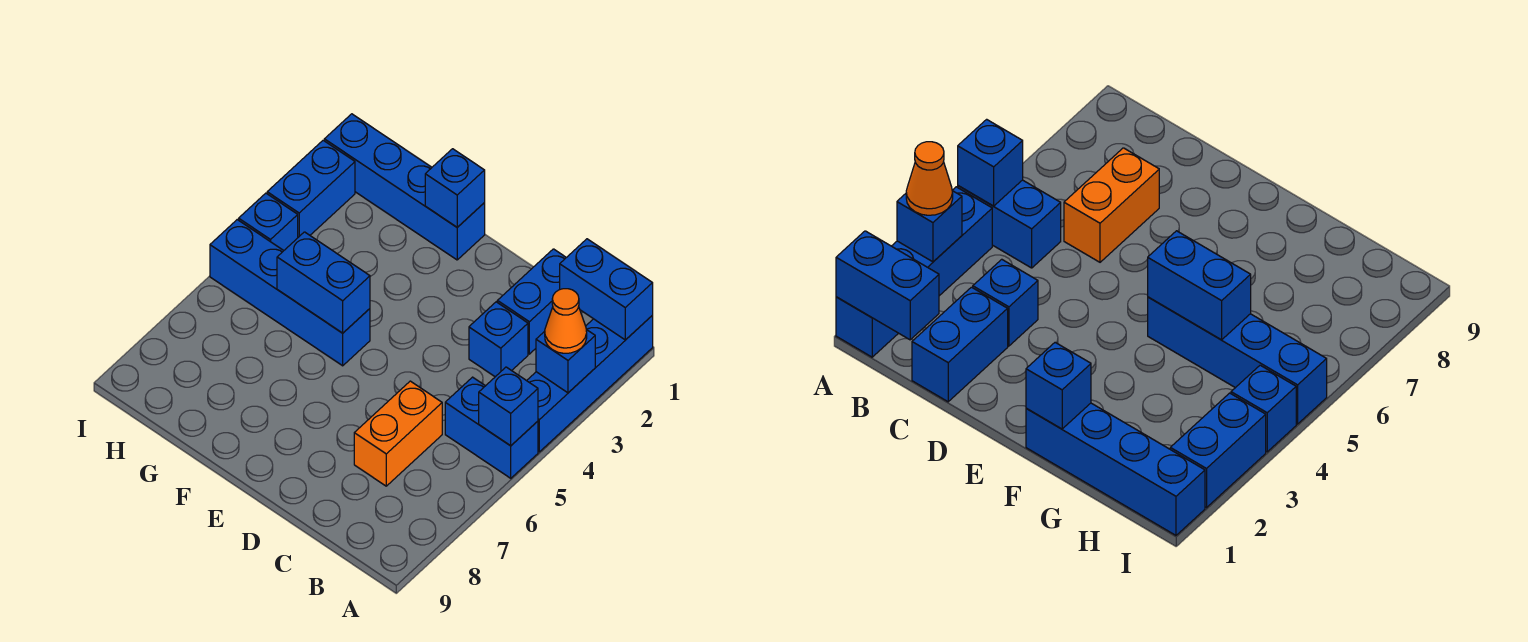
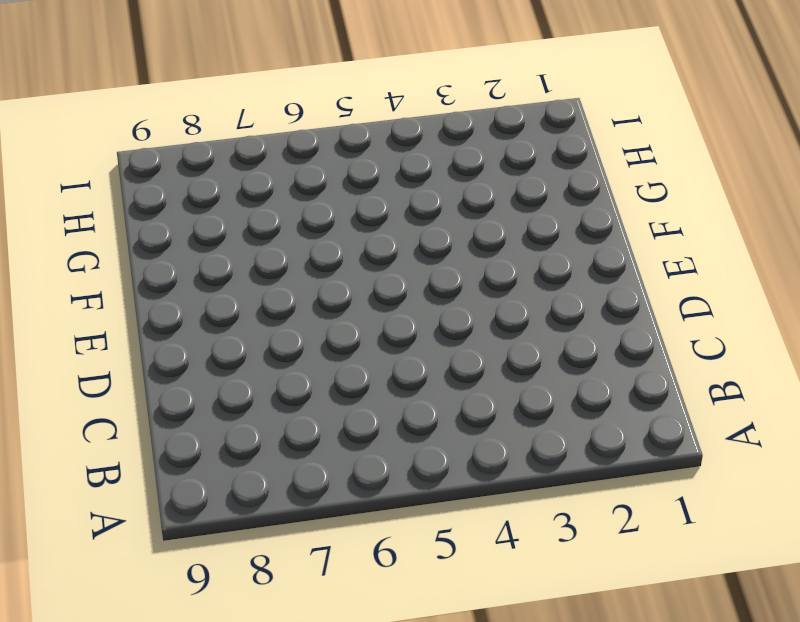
none -> blue brick A1:A4 level 1
none -> blue brick A5:B5 level 1
none -> blue brick C1:C2 level 1

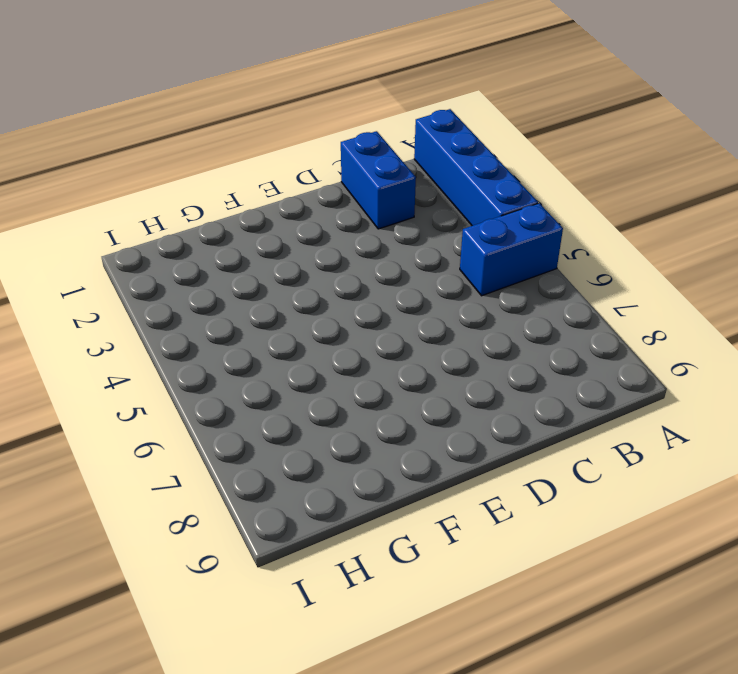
none -> blue brick C3 level 1
none -> orange brick C6:C7 level 1
none -> blue brick F1:I1 level 1

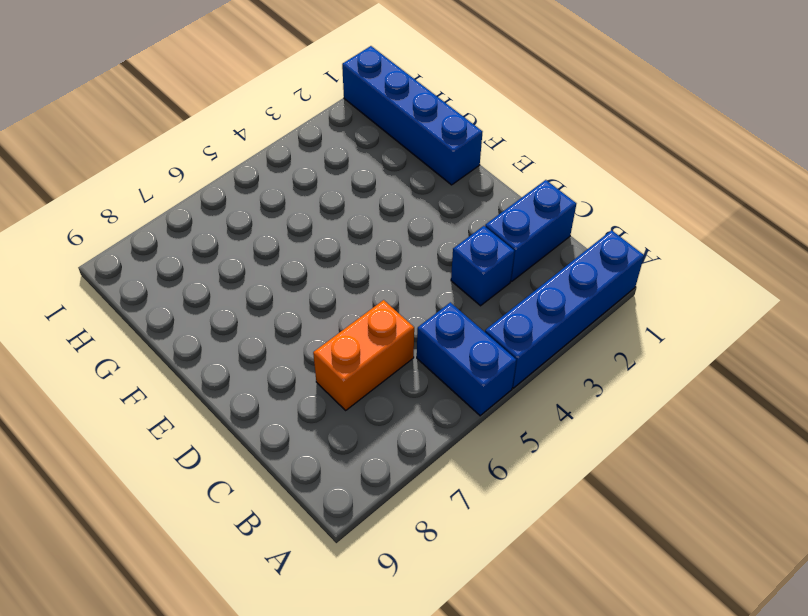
none -> blue brick F5:I5 level 1
none -> blue brick I2:I3 level 1
none -> blue brick I4 level 1

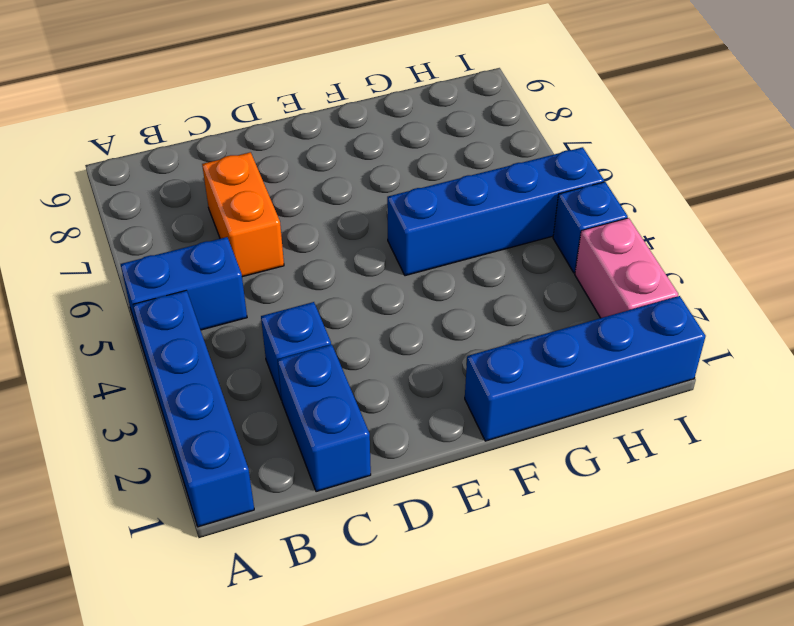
pink brick I2:I3 level 1 -> blue brick I2:I3 level 1
none -> blue brick A1:B1 level 2
none -> blue brick A3 level 2
none -> blue brick A5 level 2

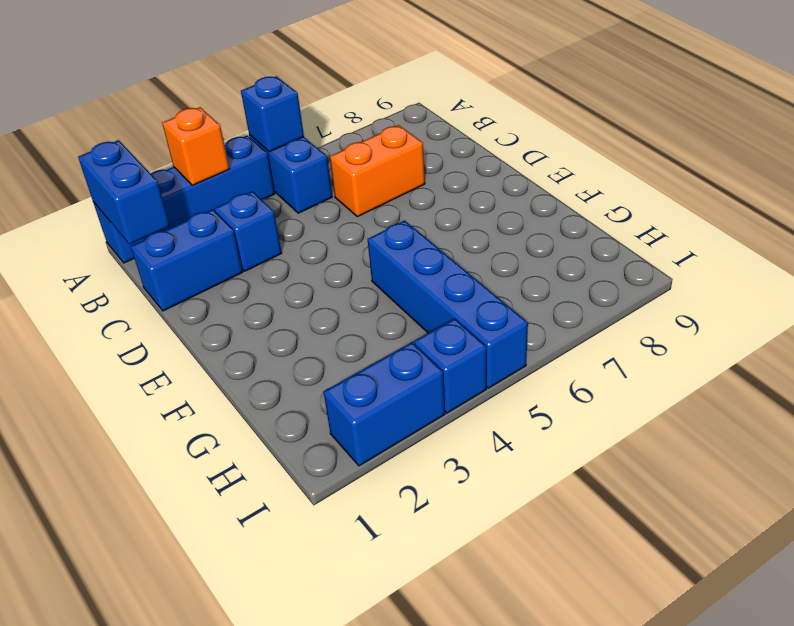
orange brick A3 level 2 -> blue brick A3 level 2
none -> blue brick F1:I1 level 1
none -> blue brick F1 level 2
none -> blue brick F5:G5 level 2

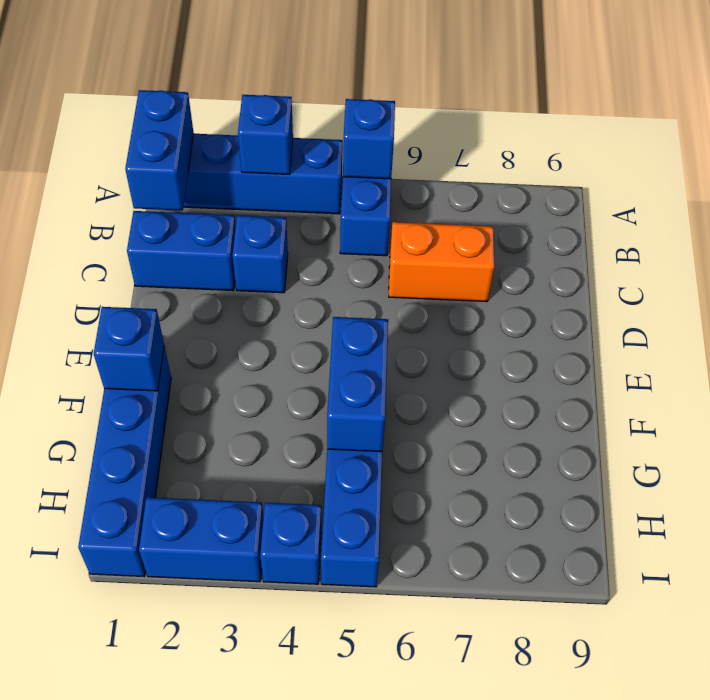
none -> orange cone A3 level 3

